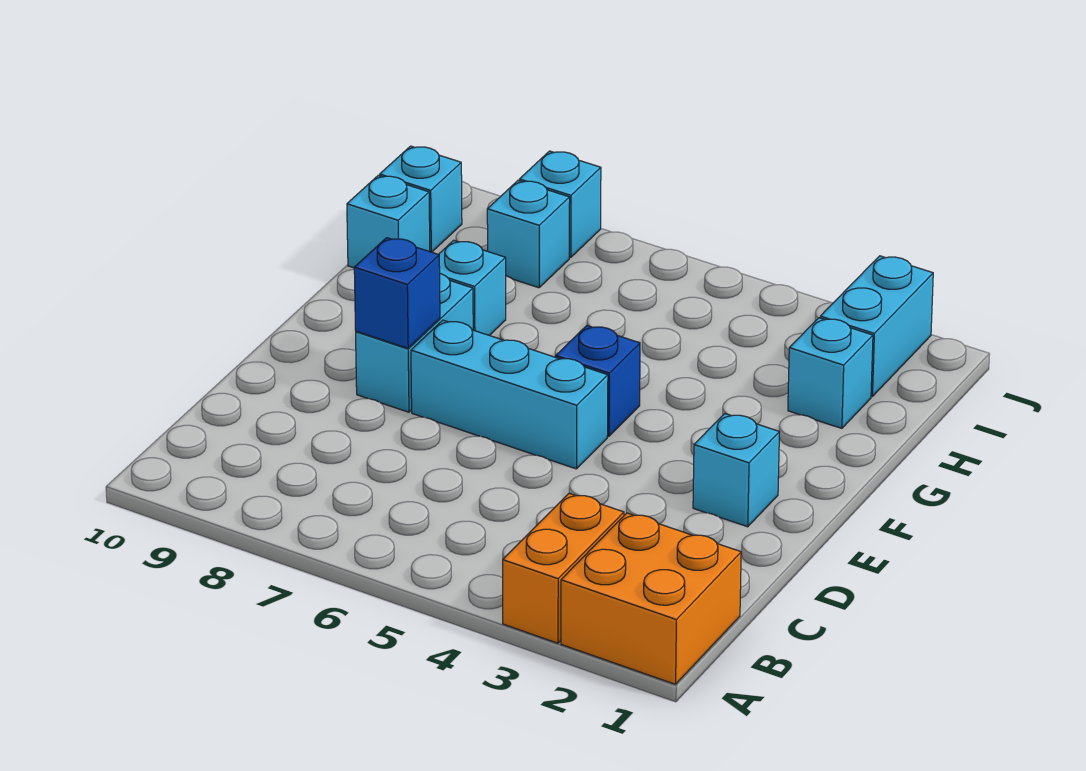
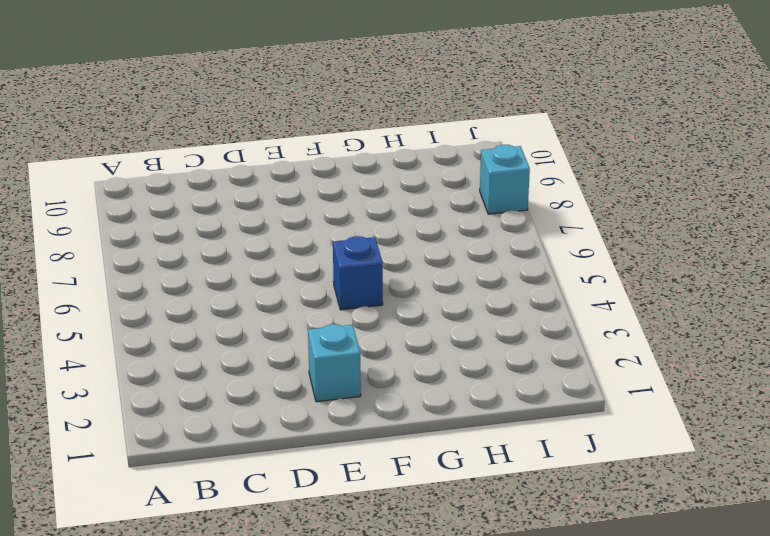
none -> orange brick A1:B2 level 1
none -> orange brick A3:B3 level 1
none -> cyan brick E5:E7 level 1

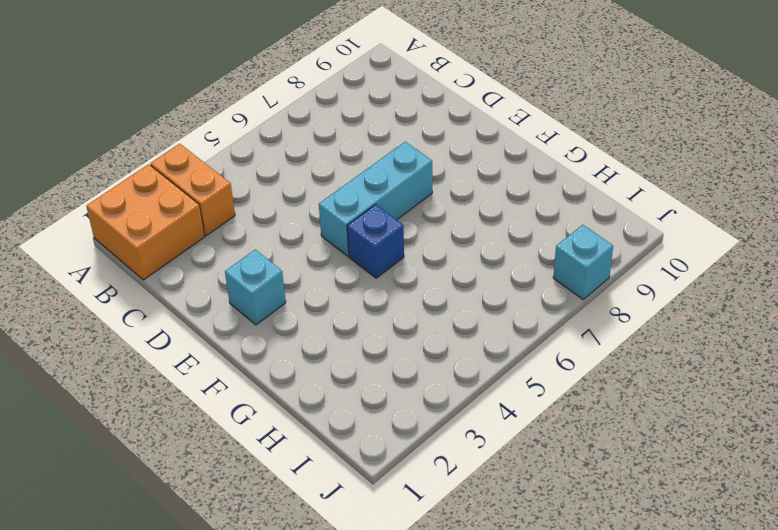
none -> cyan brick E8:F8 level 1
none -> cyan brick G8 level 1
none -> cyan brick H2 level 1

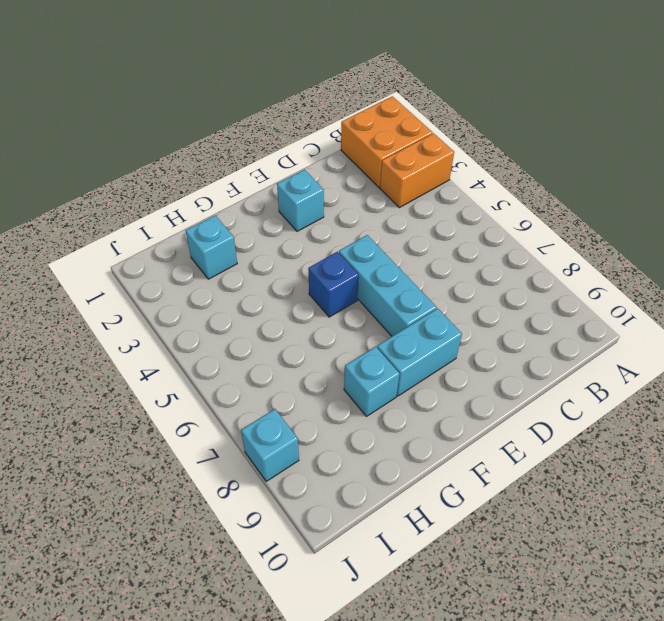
none -> cyan brick H10 level 1
none -> cyan brick I2:J2 level 1
none -> cyan brick I8 level 1

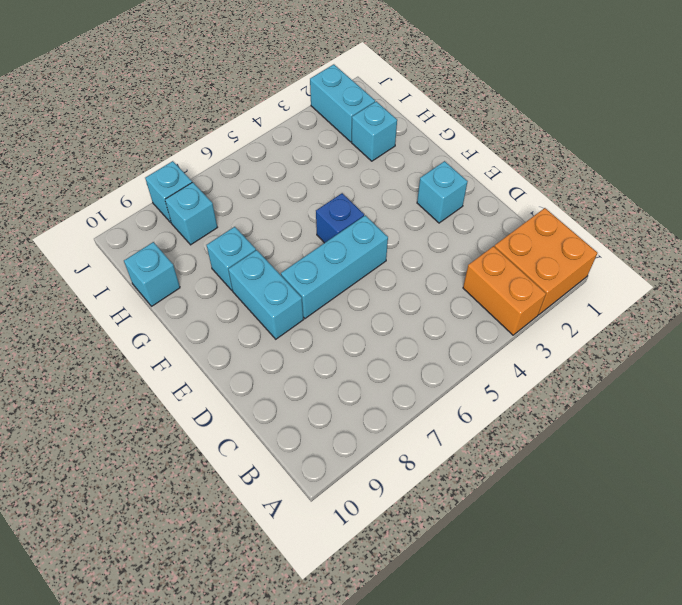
none -> cyan brick I10 level 1
none -> blue brick E8 level 2

